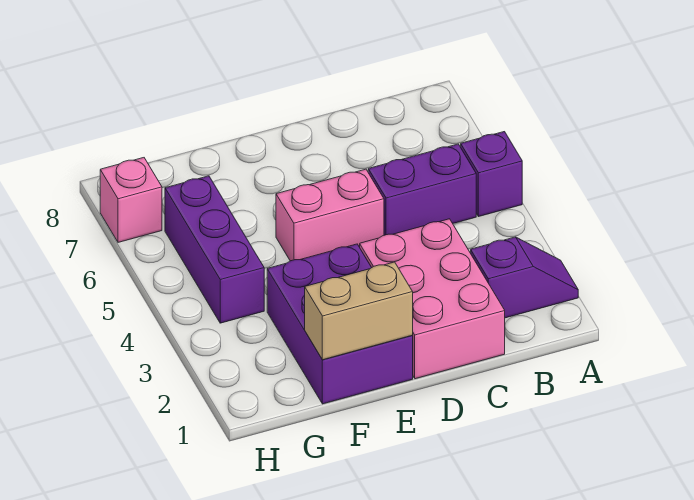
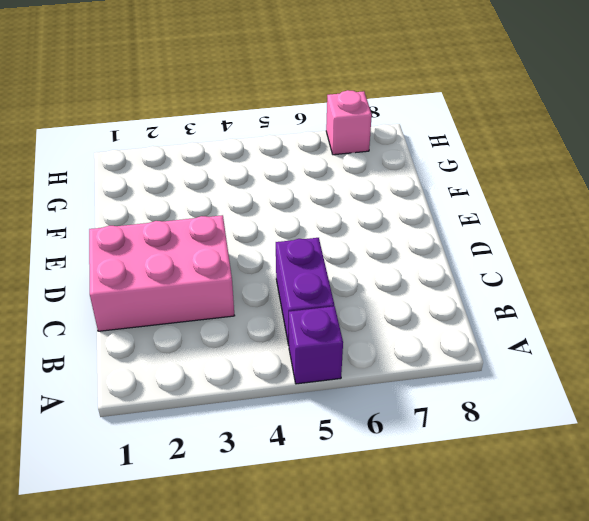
none -> purple slope A2:B2 level 1 top B
none -> pink brick D5:E5 level 1

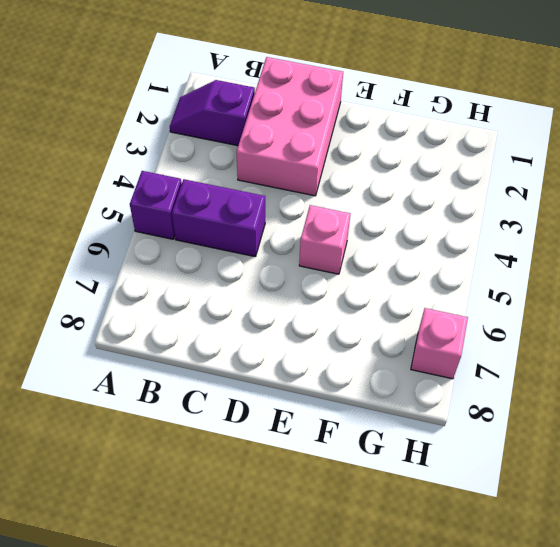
pink brick E5 level 1 -> pink brick D5:E5 level 1
none -> purple brick E1:F3 level 1
none -> purple brick G4:G6 level 1

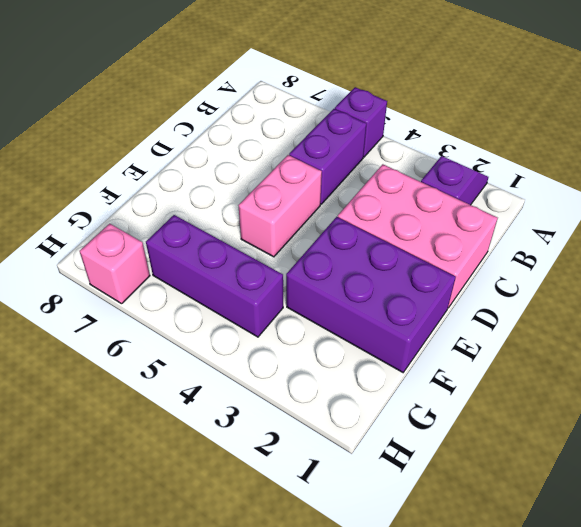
none -> tan brick E1:F1 level 2

